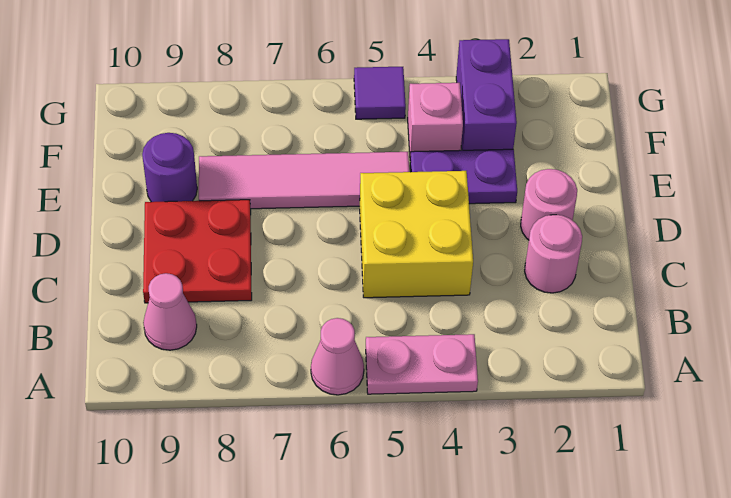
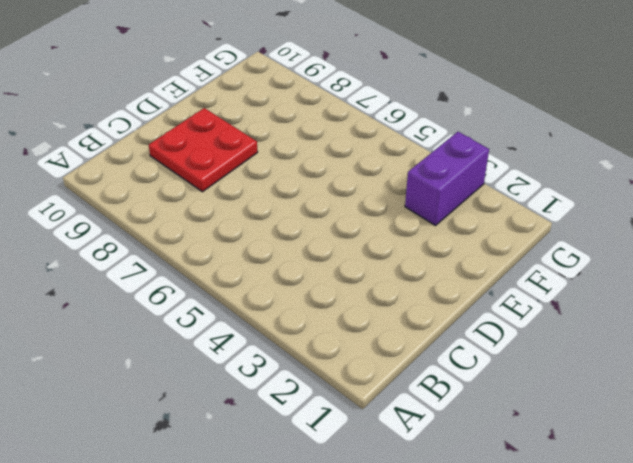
none -> pink plate A4:A5 level 1
none -> pink cone A6 level 1
none -> pink cone B9 level 1

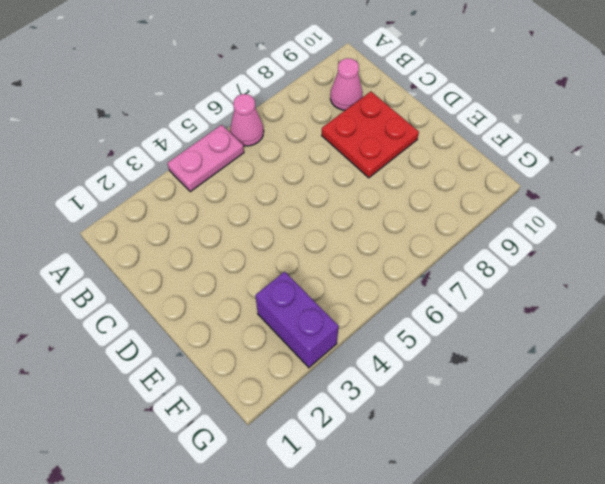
none -> pink round brick C2 level 1
none -> yellow brick C4:D5 level 1
none -> pink round brick D2 level 1

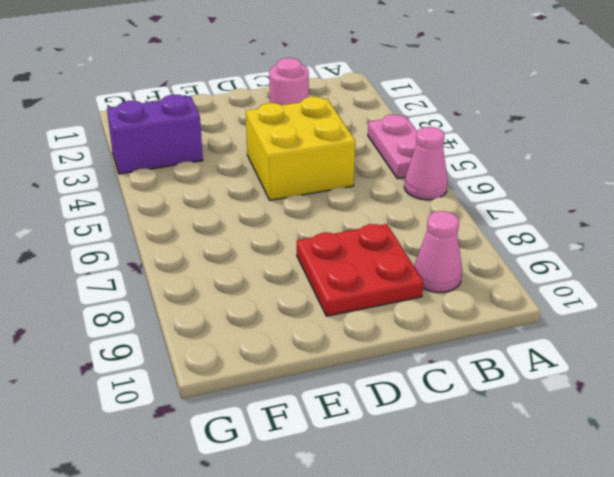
none -> pink round brick D2 level 1
none -> purple plate E3:E4 level 1
none -> pink tile E5:E8 level 1

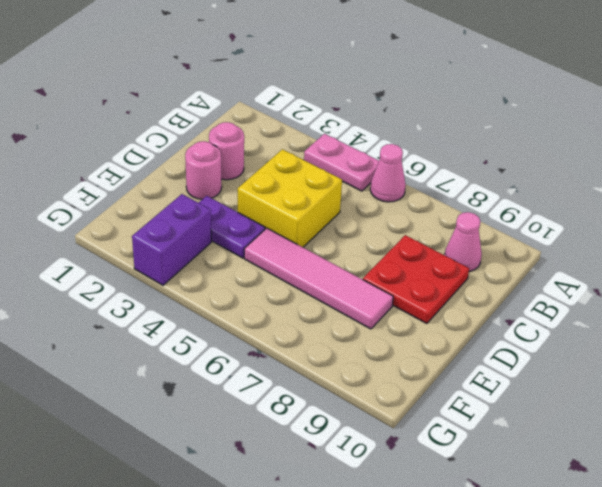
none -> purple round brick E9 level 1
none -> pink brick F4 level 1
none -> purple tile G5 level 1

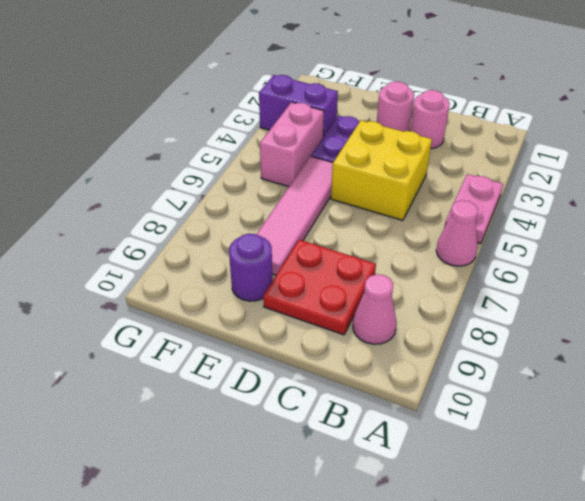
pink brick F4:F5 level 1 -> pink brick F4 level 1
none -> purple tile G5 level 1

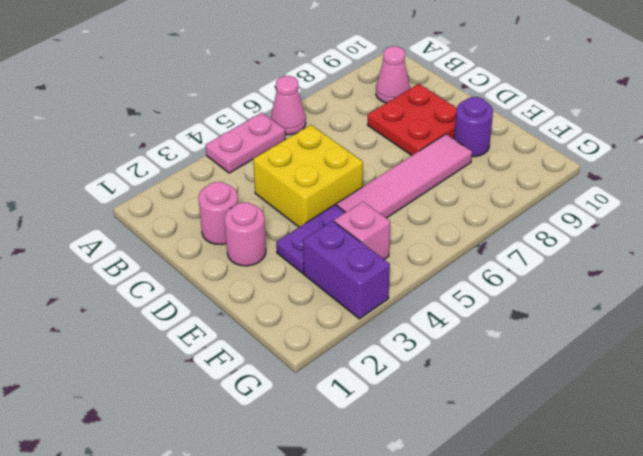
none -> purple tile G5 level 1

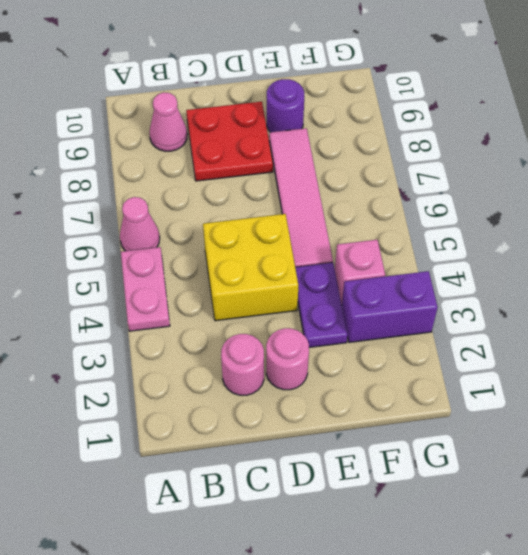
none -> purple tile G5 level 1

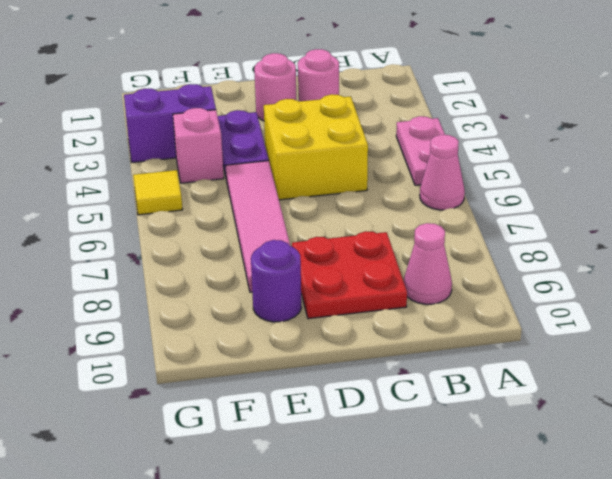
yellow tile G5 level 1 -> purple tile G5 level 1

